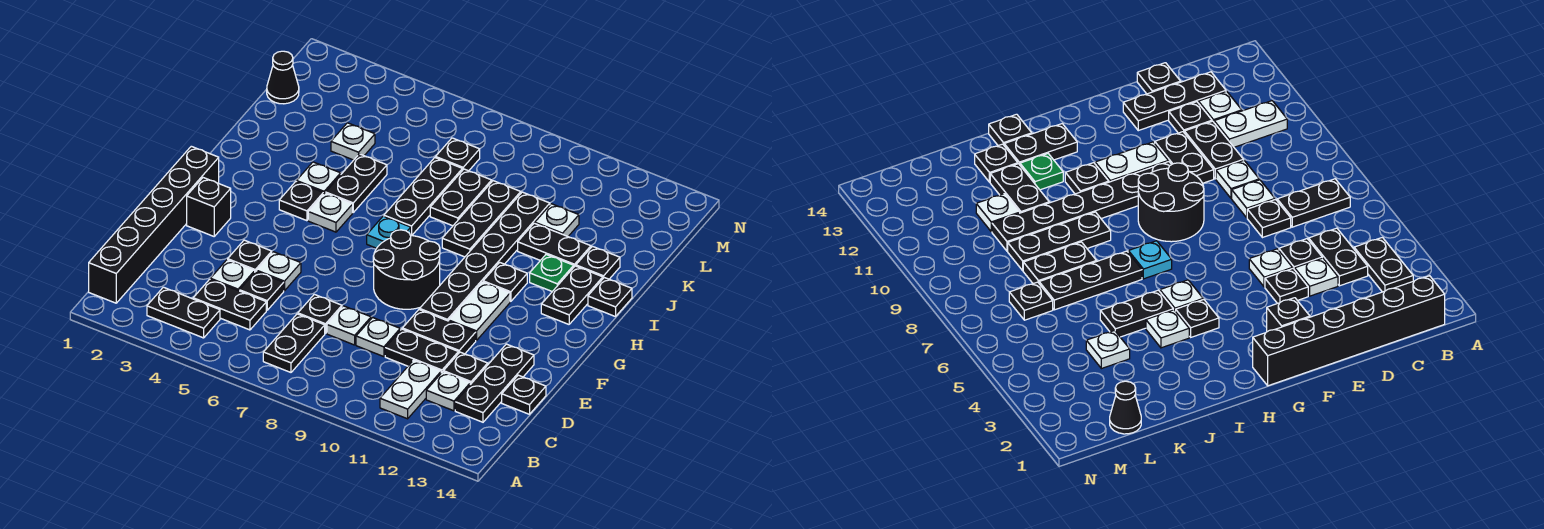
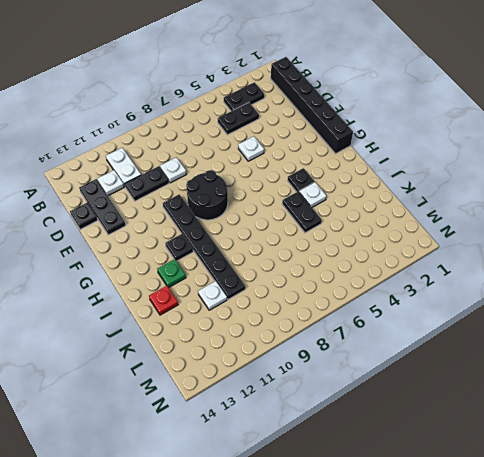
red plate J13 level 1 -> black plate J13 level 1
none -> black plate B7:C7 level 1
none -> white plate D4 level 1
none -> black plate D5 level 1
none -> black plate D7 level 1

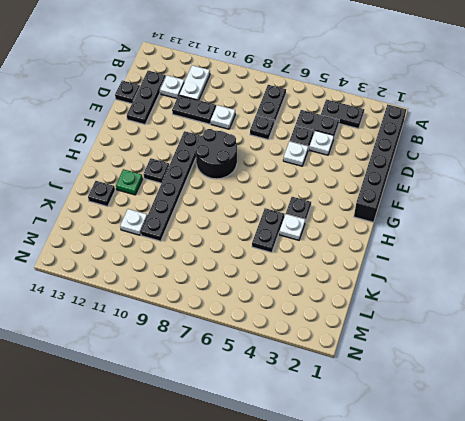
none -> white plate D8 level 1
none -> black plate D12 level 1
none -> black plate E4 level 1
none -> black plate E10:E11 level 1

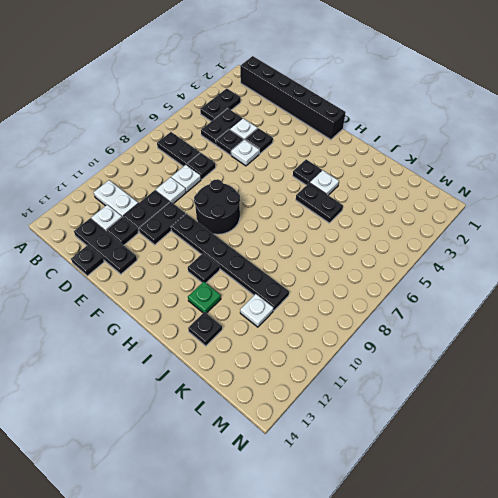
none -> black brick F2 level 1
none -> white plate F11:G11 level 1
none -> white plate H5 level 1
none -> cyan plate H7 level 1

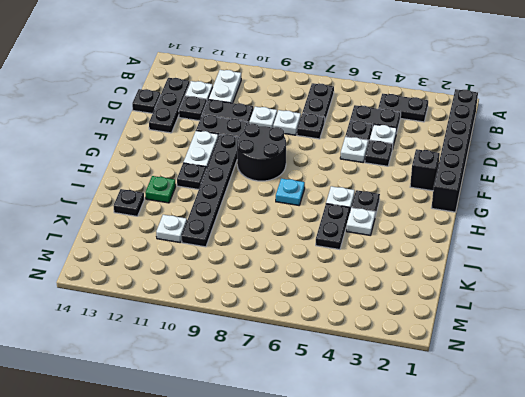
none -> black plate H13:I13 level 1
none -> black plate I7:K7 level 1
none -> black plate I9:K9 level 1
none -> black plate I14 level 1

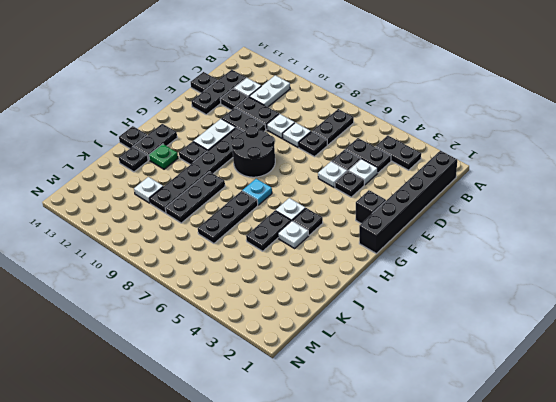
none -> black plate J8:K8 level 1
none -> black plate J11:J12 level 1
none -> white plate K4 level 1
none -> black cone L1 level 1

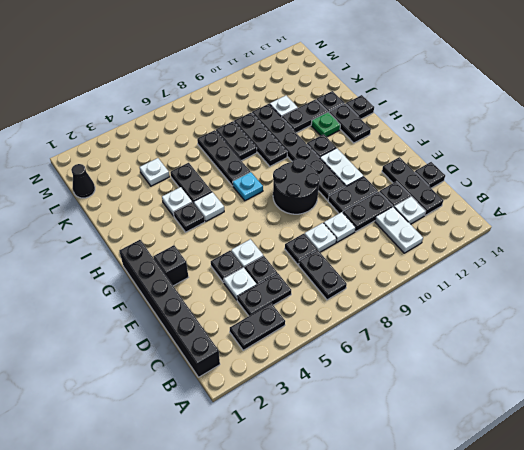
none -> black plate L7 level 1

